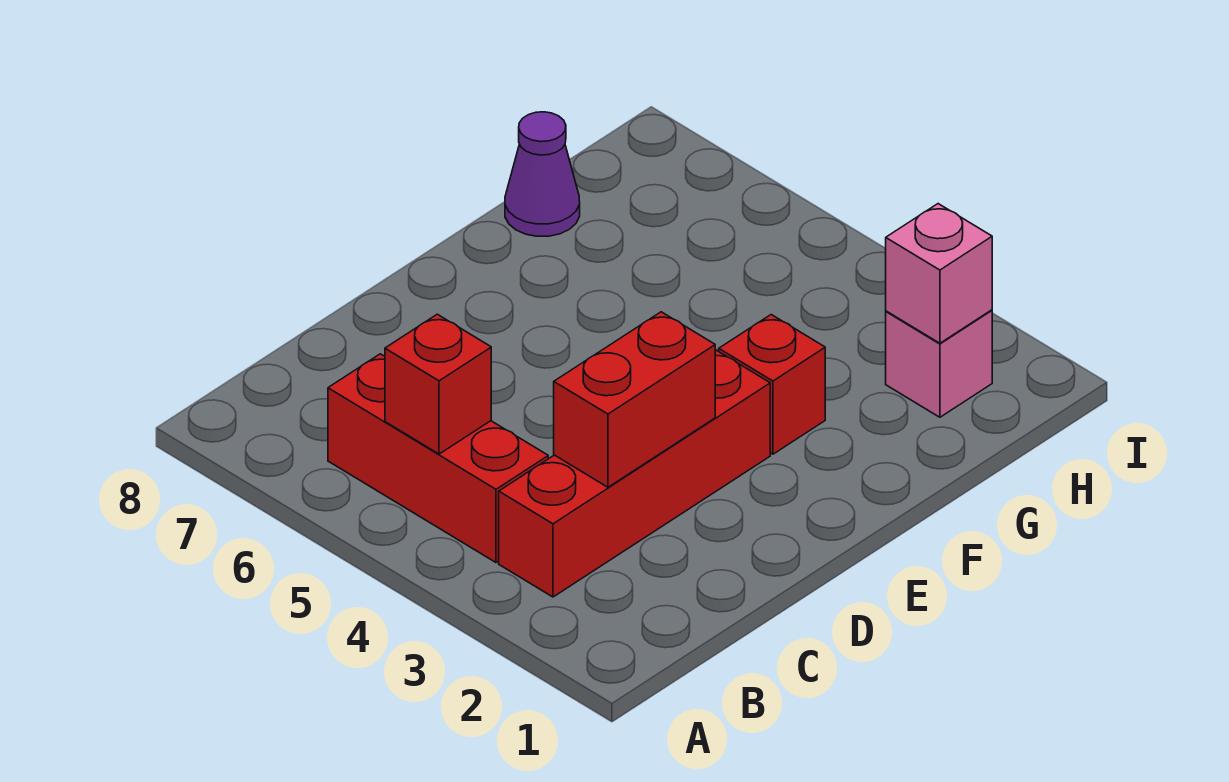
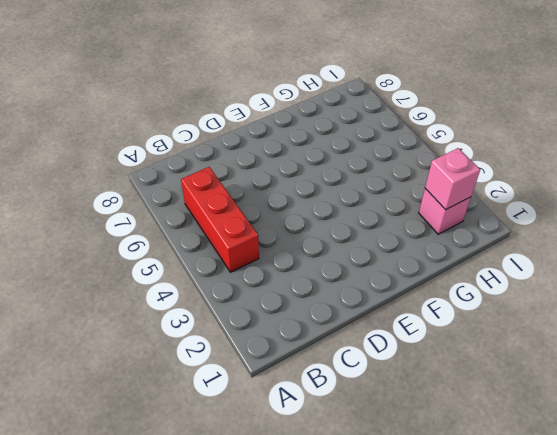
none -> red brick B3:E3 level 1
none -> red brick F3 level 1

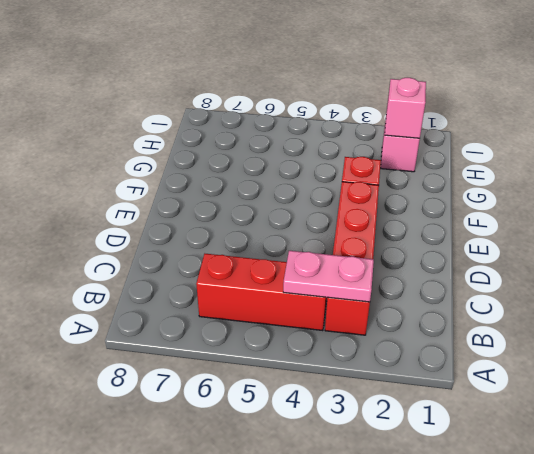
pink plate B3:B4 level 2 -> none
none -> purple cone G8 level 1
none -> red brick B5 level 2

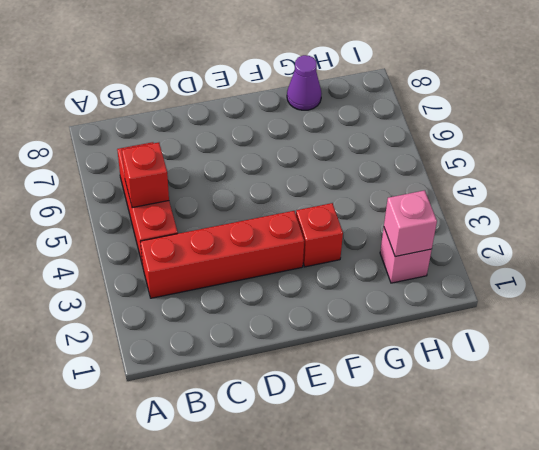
none -> red brick C3:D3 level 2

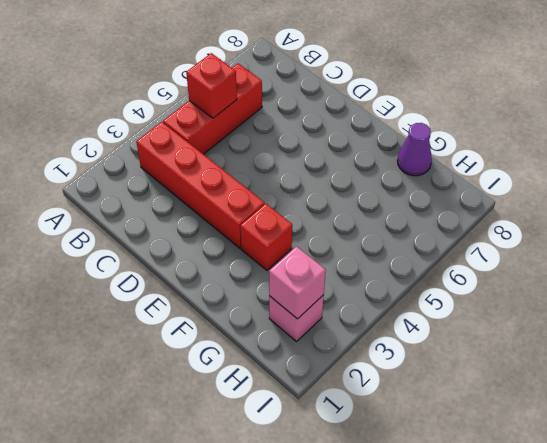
none -> red brick C3:D3 level 2

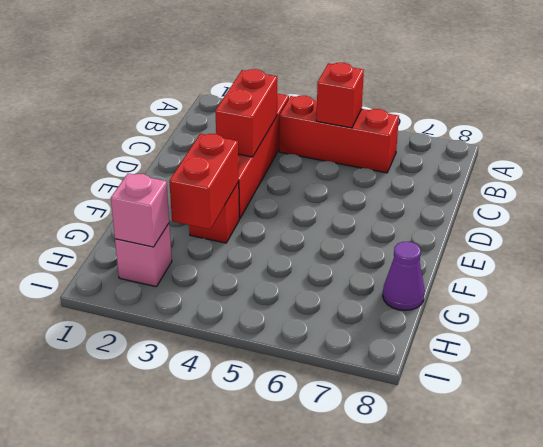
red brick F3:G3 level 2 -> none

